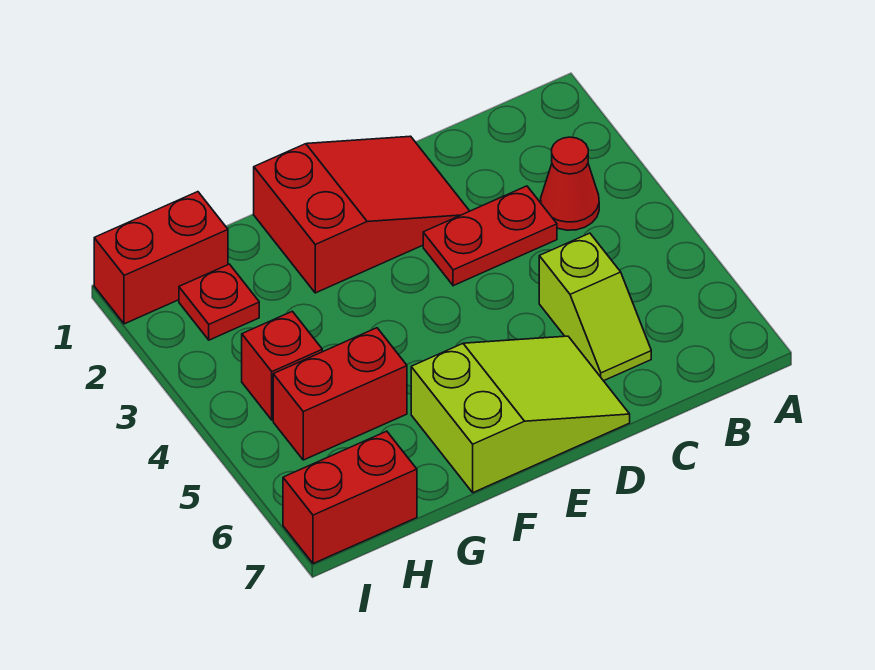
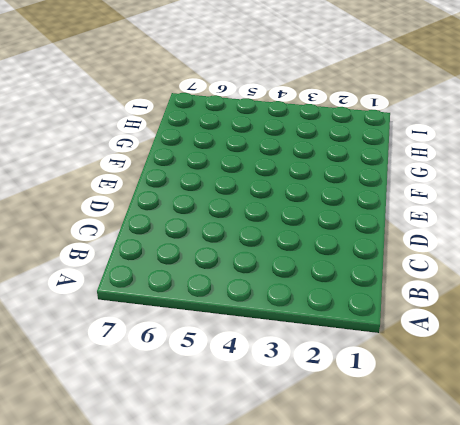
none -> red cone B3 level 1
none -> red plate C3:D3 level 1

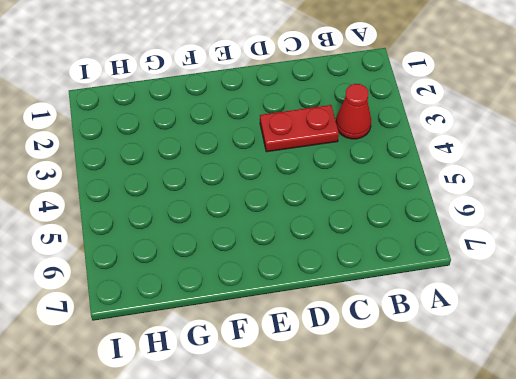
none -> lime slope C5:C6 level 1 top 5
none -> red slope D1:F2 level 1 top F

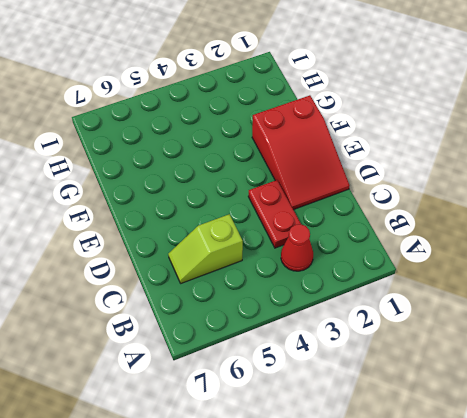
none -> lime slope D6:F7 level 1 top F
none -> red brick G5:H5 level 1

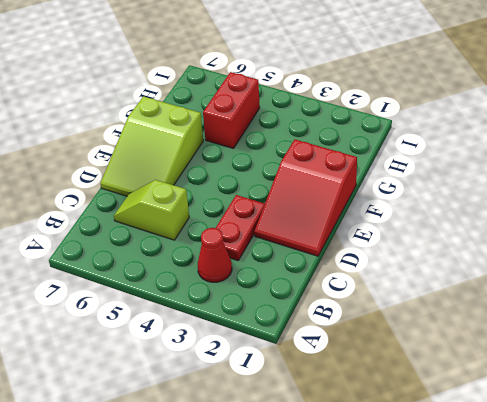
none -> red brick H1:I1 level 1
none -> red plate H2 level 1

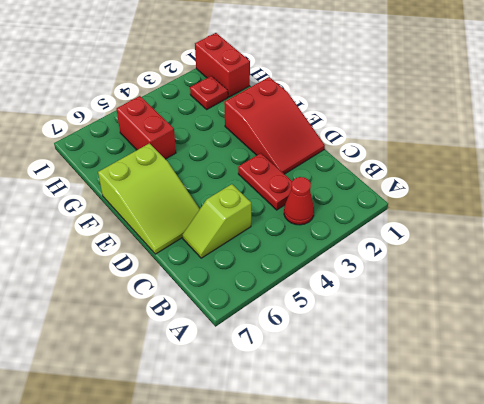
none -> red brick H4 level 1
none -> red brick H7:I7 level 1

